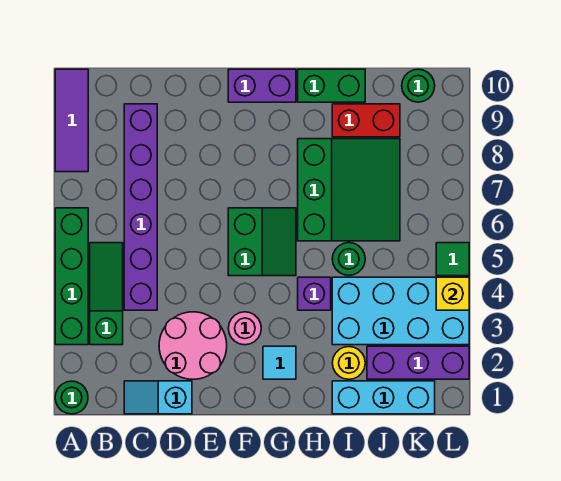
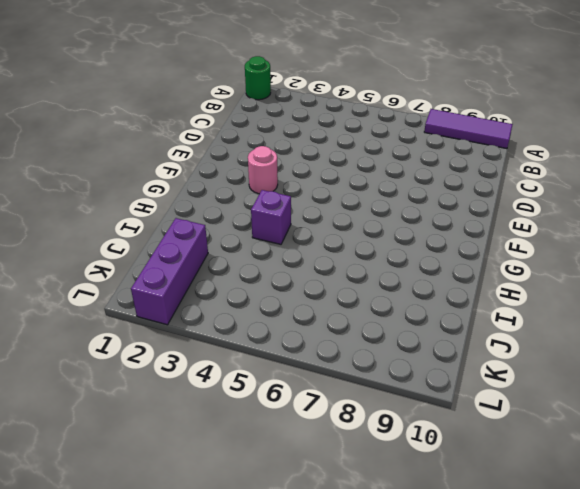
none -> green brick A3:A6 level 1
none -> green slope B3:B5 level 1 top 3
none -> cyan slope C1:D1 level 1 top D

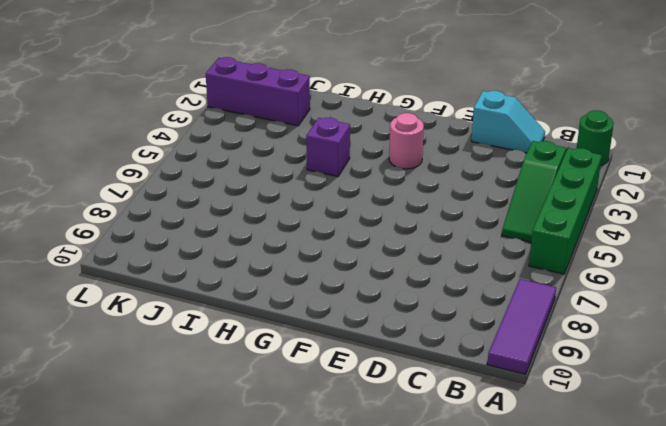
none -> purple brick C4:C9 level 1
none -> pink round brick D2:E3 level 1
none -> green slope F5:G6 level 1 top F

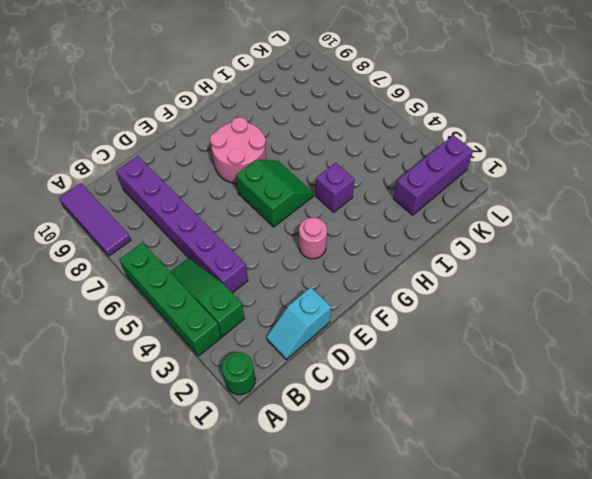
pink round brick F7:G8 level 1 -> pink round brick D2:E3 level 1
none -> purple brick F10:G10 level 1
none -> cyan tile G2 level 1
none -> green slope H6:J8 level 1 top H

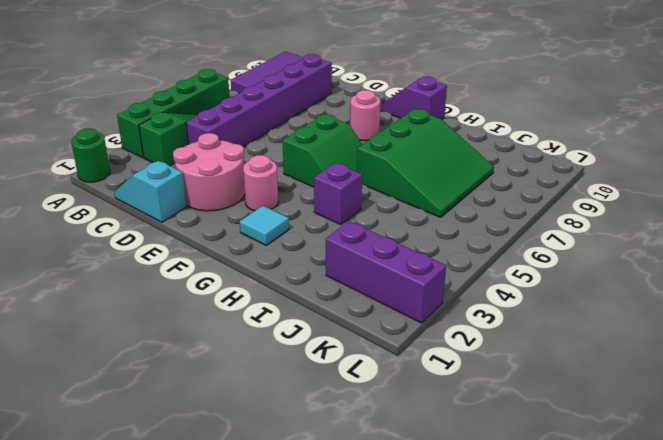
pink round brick F8 level 1 -> none
purple slope F10:G10 level 1 top G -> purple brick F10:G10 level 1
none -> green brick H10:I10 level 1
none -> cyan brick I1:K1 level 1
none -> yellow round brick I2 level 1

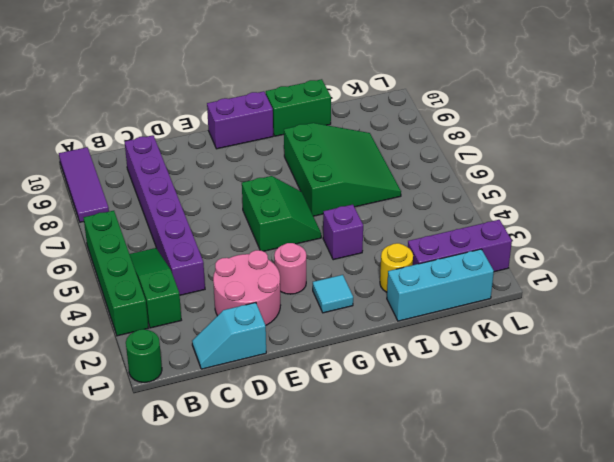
none -> cyan brick I3:L4 level 1
none -> green round brick I5 level 1
none -> red brick I9:J9 level 1

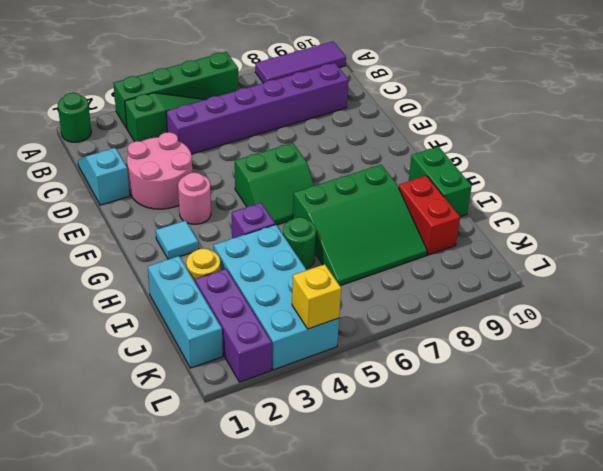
none -> purple brick F10:G10 level 1
none -> green round brick K10 level 1
none -> green tile L5 level 1

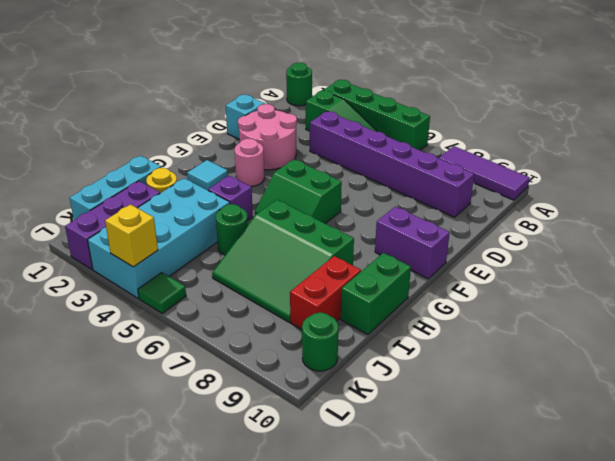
purple brick F9:F10 level 1 -> purple brick F10:G10 level 1

